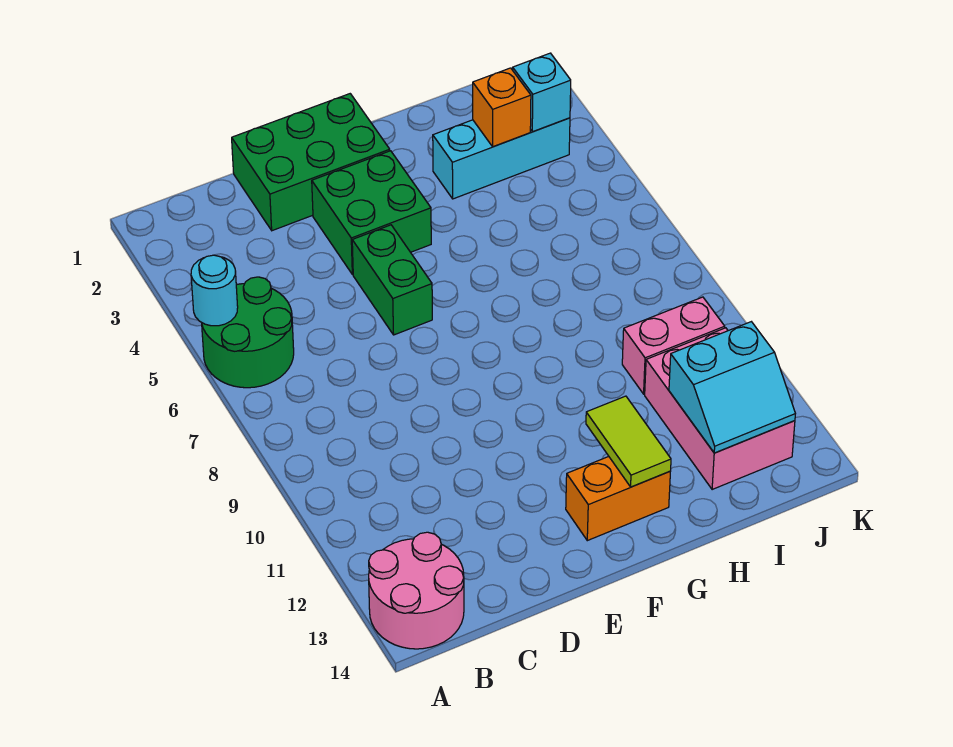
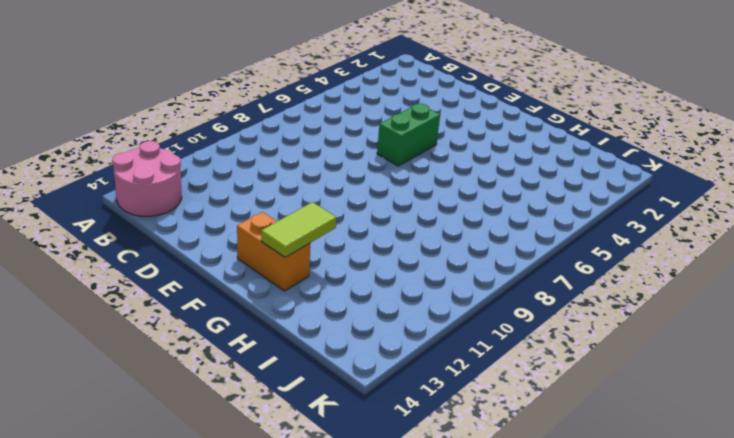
none -> green round brick A5:B6 level 1
none -> green brick D1:F2 level 1
none -> green brick E3:F4 level 1

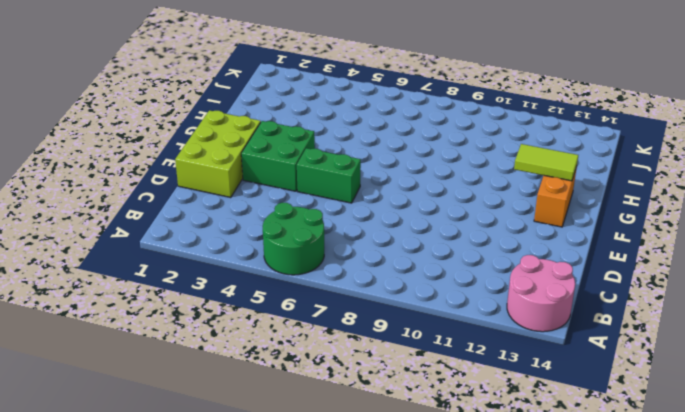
lime brick D1:F2 level 1 -> green brick D1:F2 level 1
none -> cyan brick H3:J3 level 1
none -> pink brick I10:J10 level 1
none -> pink brick I11:J13 level 1

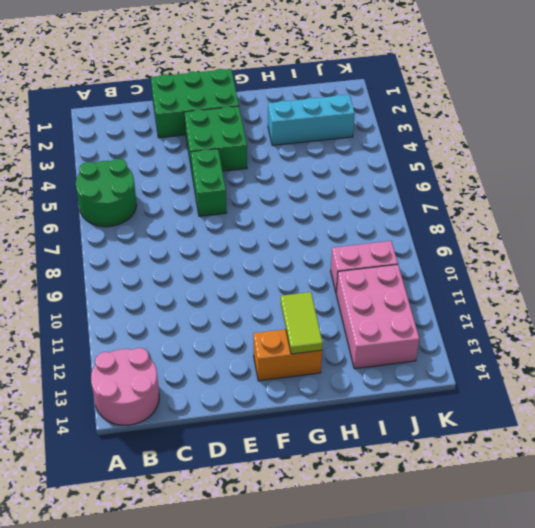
none -> cyan round brick A5 level 2
none -> orange brick I3 level 2
none -> cyan slope I12:J13 level 2 top 12

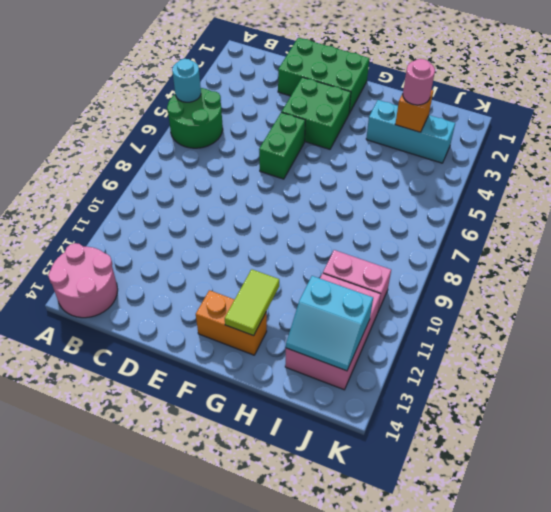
pink round brick I3 level 3 -> none
none -> cyan brick J3 level 2

